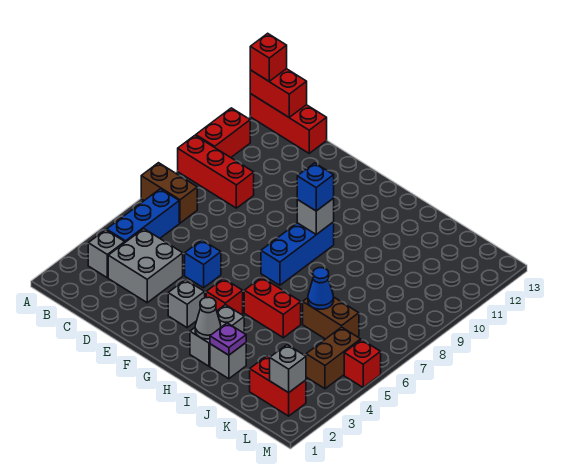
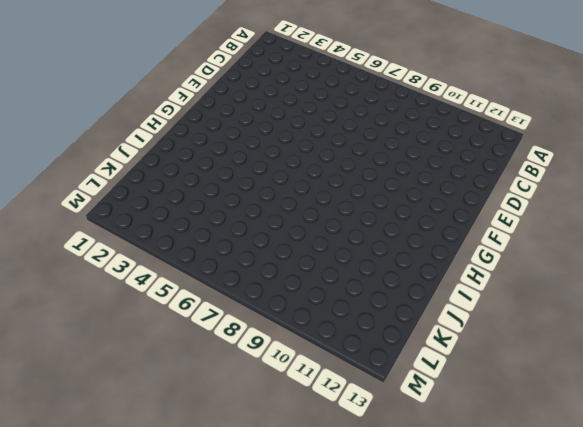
none -> brown brick A7:B7 level 1
none -> red brick A9:C9 level 1
none -> red brick A10:A11 level 1

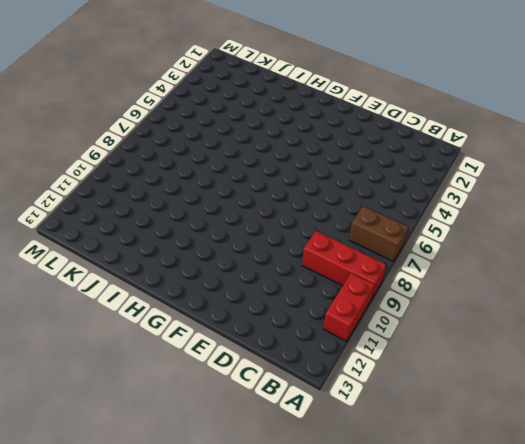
none -> red brick A13:C13 level 1
none -> grey brick B3 level 1
none -> blue brick B4:B6 level 1

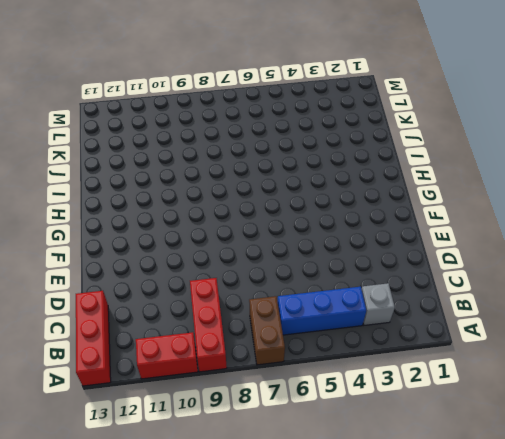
none -> grey brick C3:D4 level 1
none -> blue brick E5 level 1
none -> grey brick F3 level 1

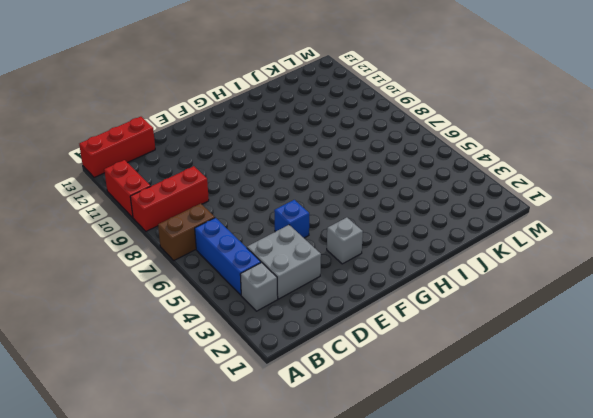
none -> red brick G4 level 1
none -> blue brick G7:G9 level 1
none -> grey brick H2:H3 level 1

